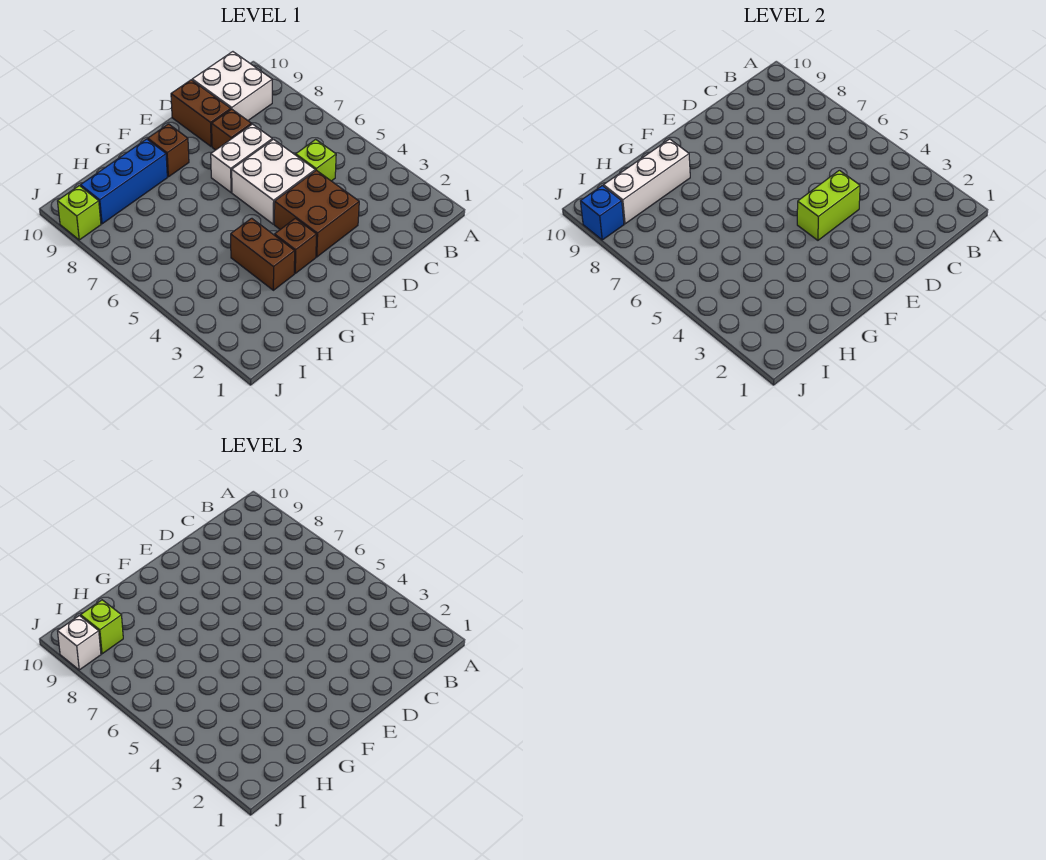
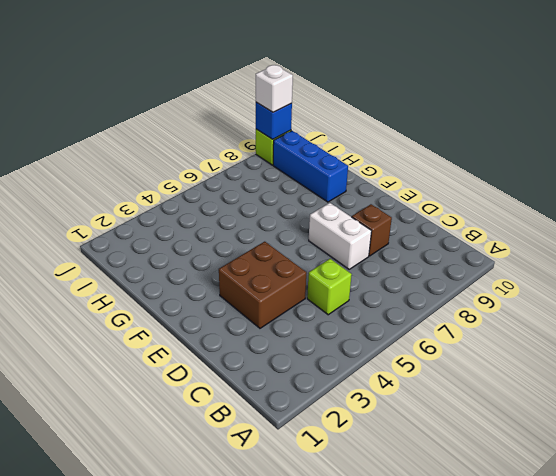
none -> white brick B9:C10 level 1
none -> white brick D5:E6 level 1
none -> brown brick D9:D10 level 1

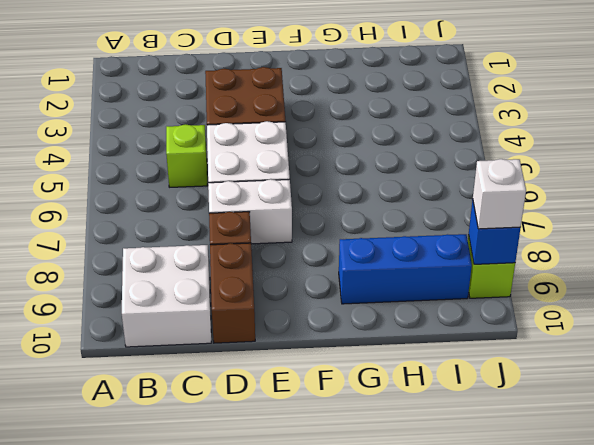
none -> brown brick F3 level 1
none -> brown brick F9 level 1
none -> brown brick G3:G4 level 1

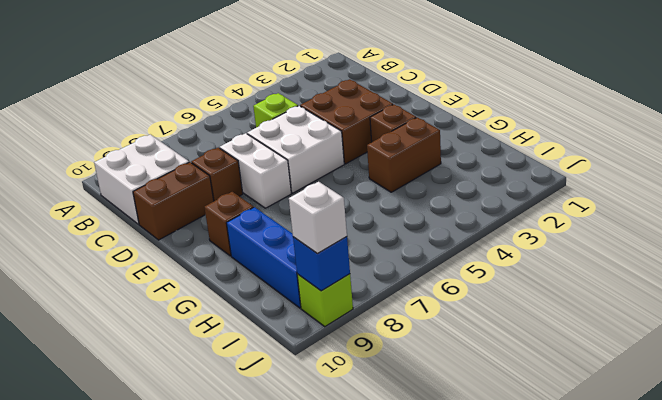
none -> lime brick D4:E4 level 2
none -> white brick G9:I9 level 2
none -> lime brick I9 level 3

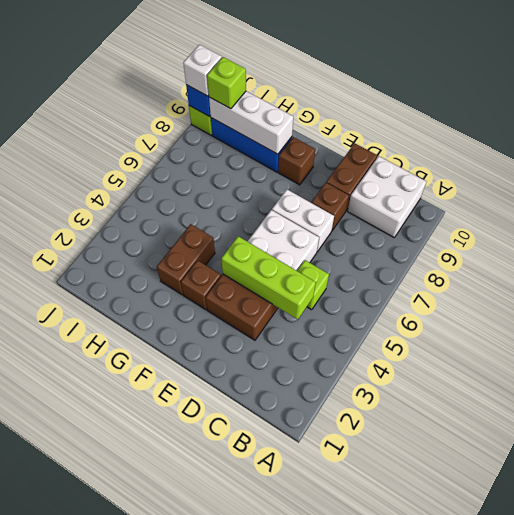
lime brick C4:E4 level 2 -> lime brick D4:E4 level 2

